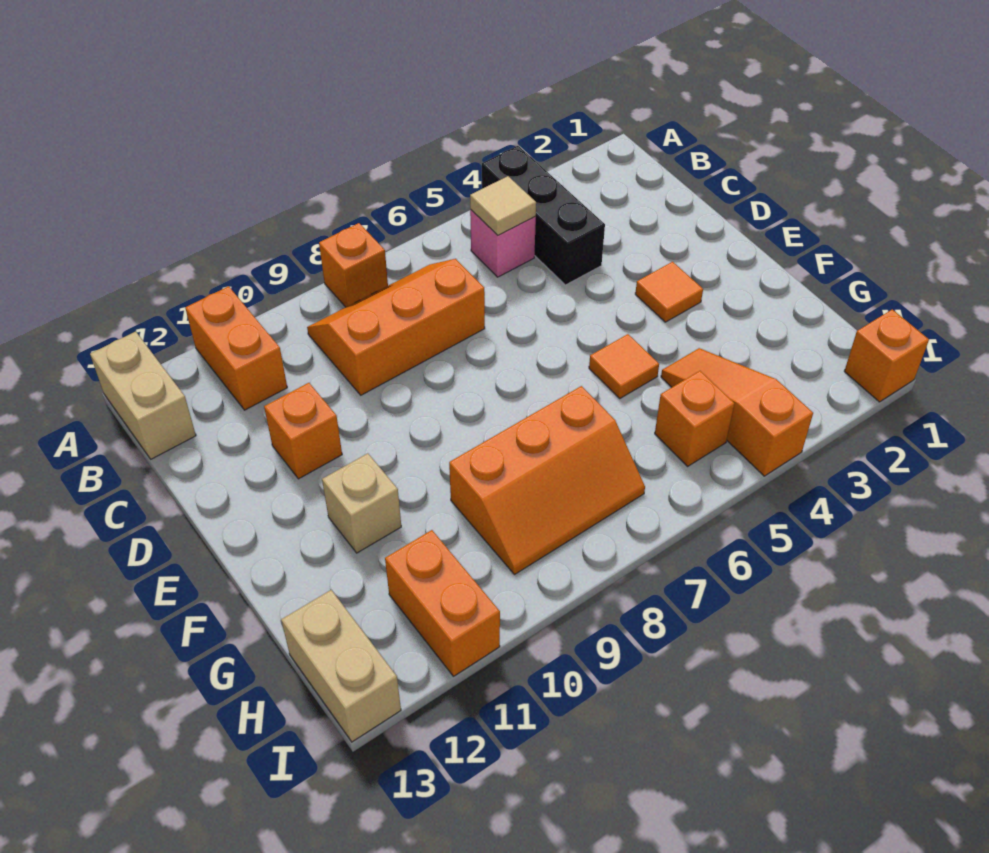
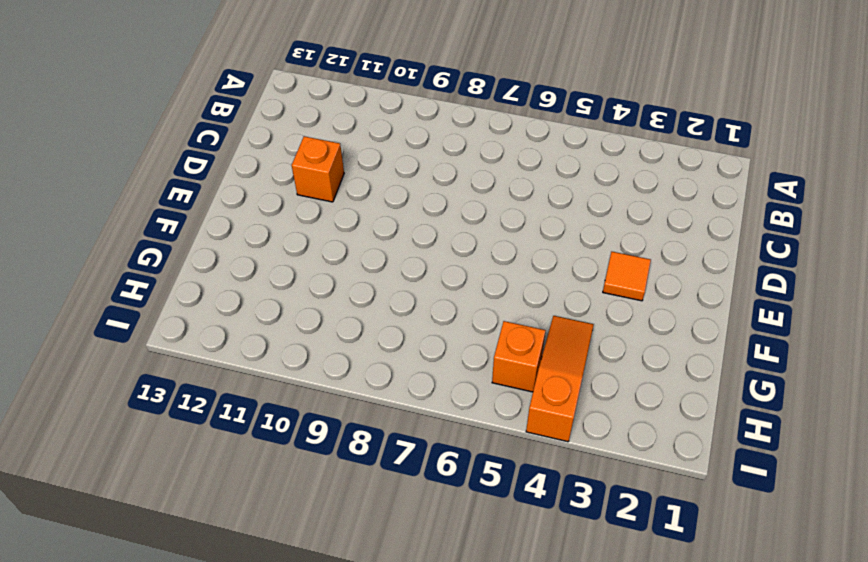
none -> black brick A4:C4 level 1
none -> orange brick A8 level 1
none -> orange brick A11:B11 level 1

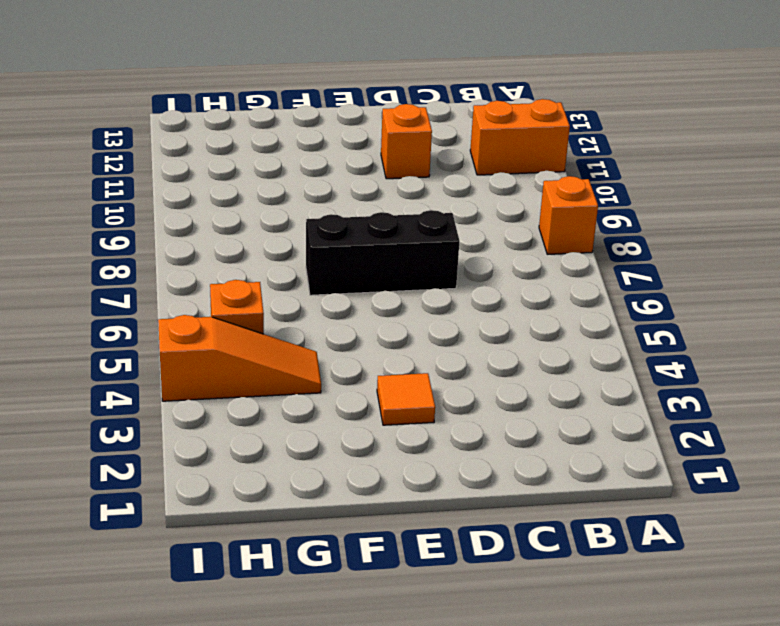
black brick D7:F7 level 1 -> black brick A4:C4 level 1
none -> tan brick A13:B13 level 1
none -> pink brick B5 level 1
none -> orange slope B7:C9 level 1 top C

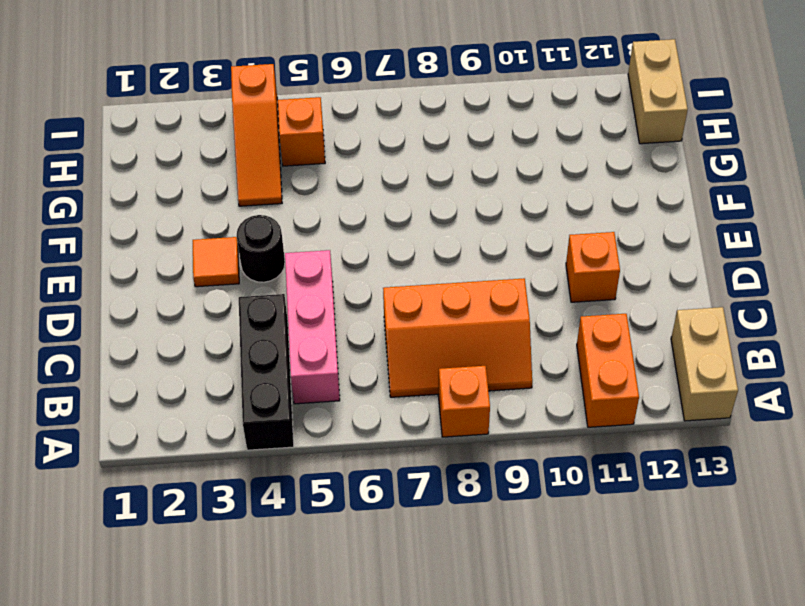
pink brick B5:D5 level 1 -> pink brick B5 level 1
black round brick E4 level 1 -> none
none -> orange tile F5 level 1
none -> tan brick F11 level 1
none -> orange slope G7:H9 level 1 top G

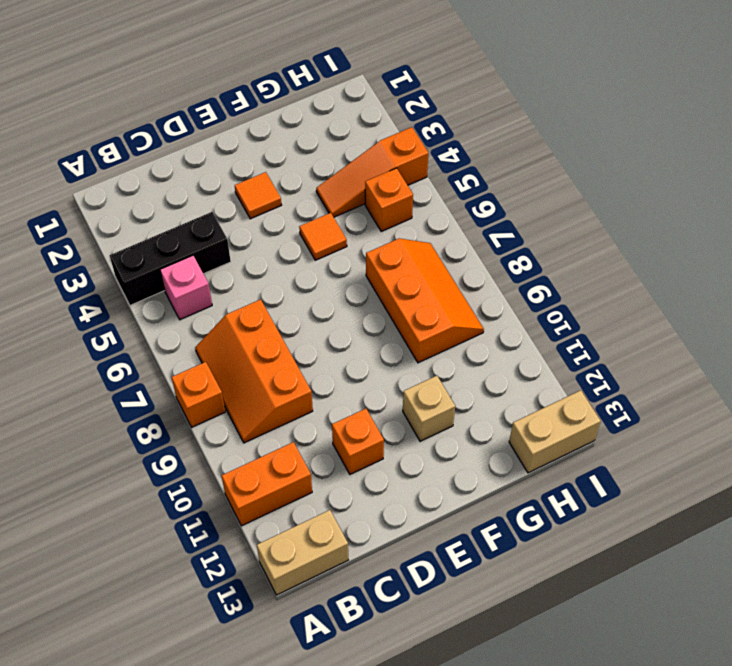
none -> orange brick H11:I11 level 1
none -> orange brick I1 level 1
none -> tan tile B5 level 2

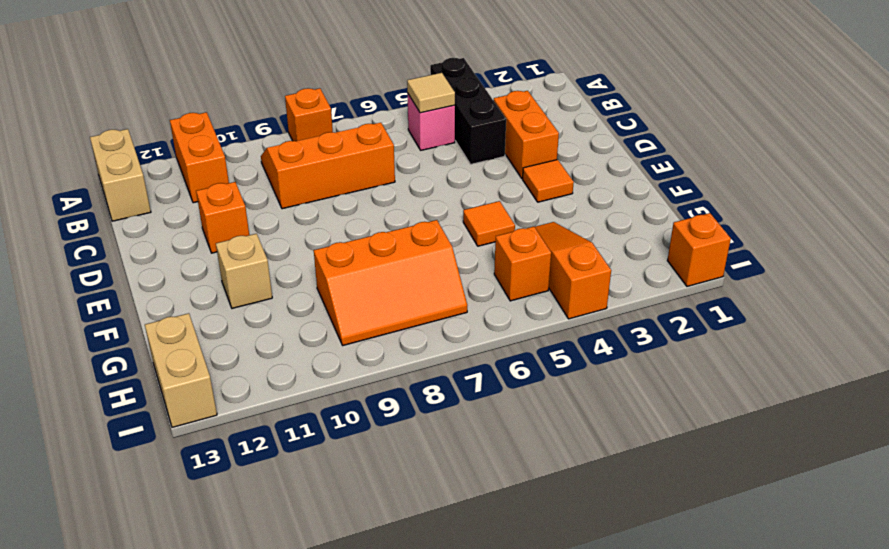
orange brick C3:D3 level 1 -> orange brick H11:I11 level 1

